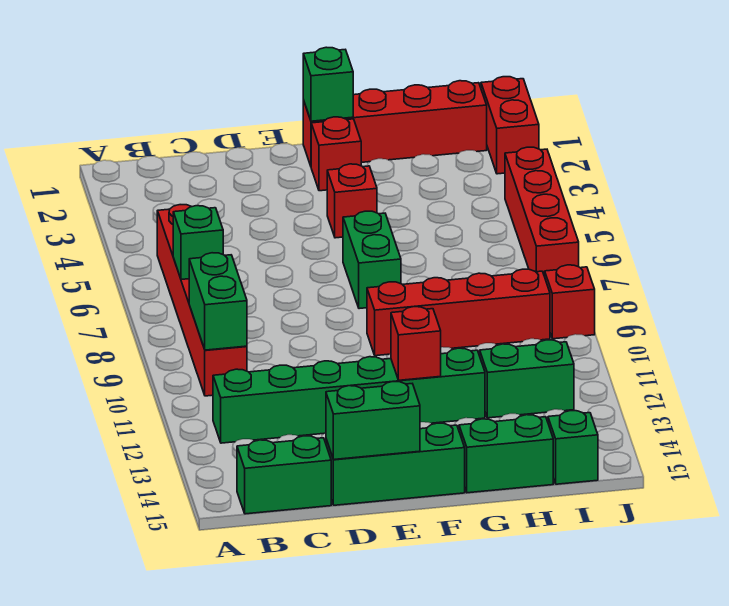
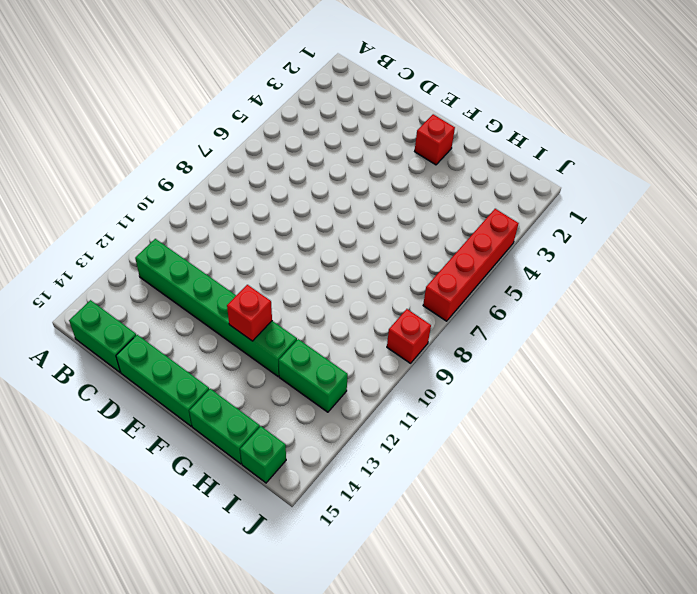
none -> red brick B5:B10 level 1
none -> red brick F1:I1 level 1
none -> red brick F4 level 1

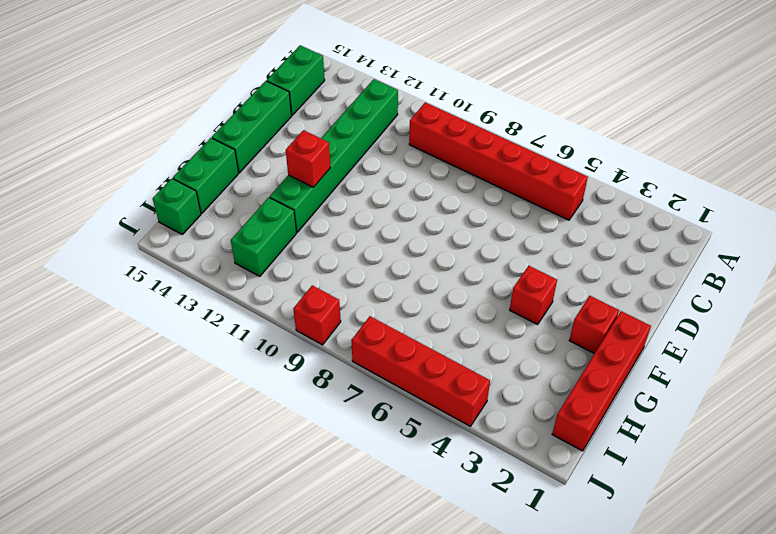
none -> green brick F6:F7 level 1
none -> red brick F9:I9 level 1
none -> red brick J1:J2 level 1

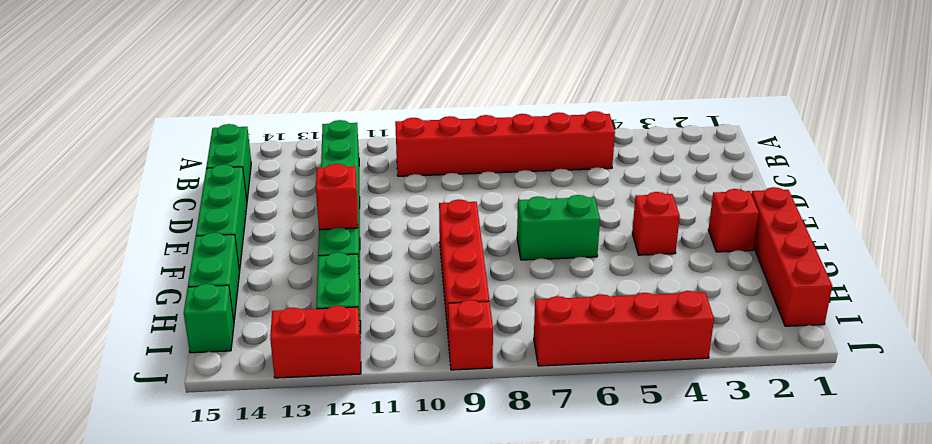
red brick J12:J13 level 1 -> red brick J1:J2 level 1
none -> green brick B7 level 2
none -> green brick B9:B10 level 2
none -> green brick D15:E15 level 2

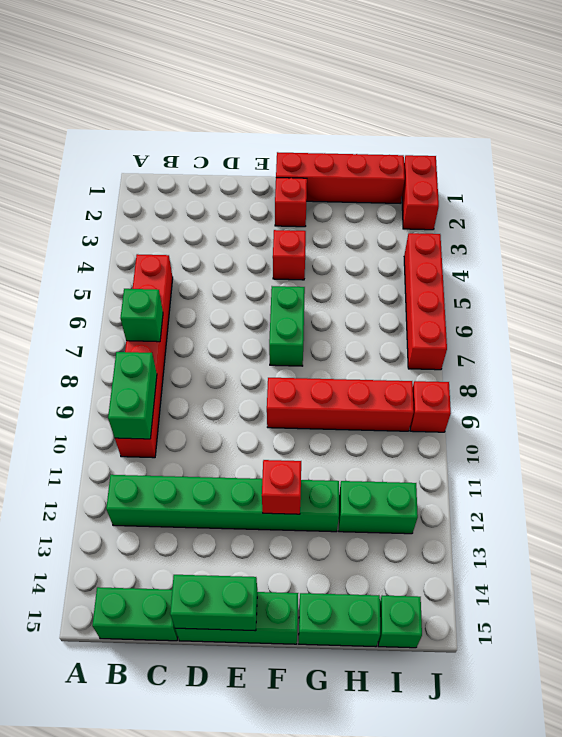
none -> green brick F1 level 2

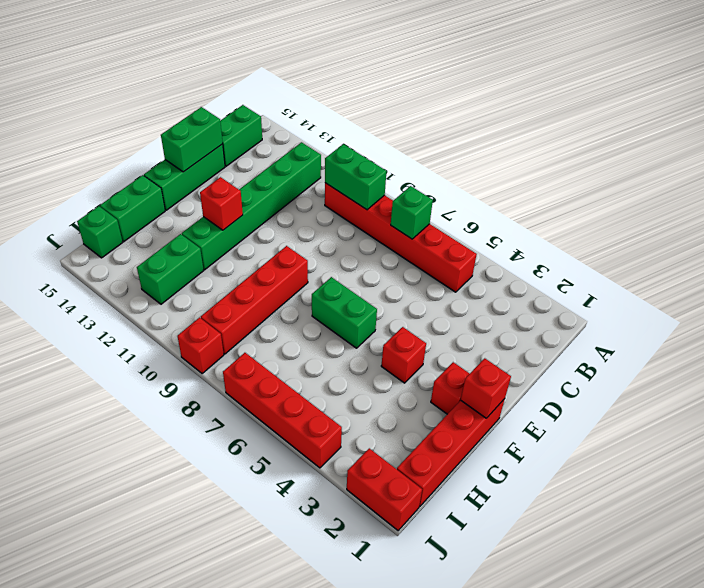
red brick F1 level 2 -> green brick F1 level 2

